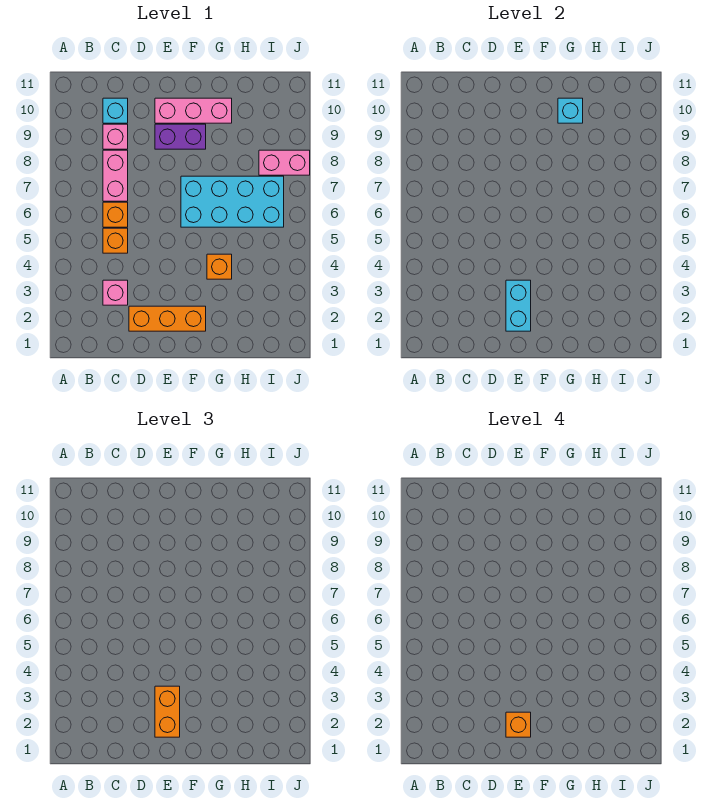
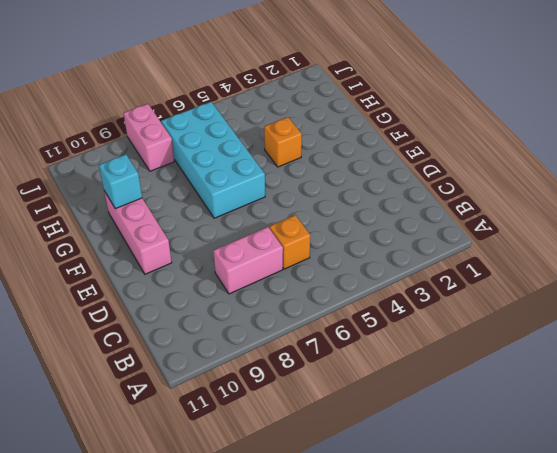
none -> pink brick C3 level 1
none -> orange brick C5 level 1
none -> pink brick C9 level 1

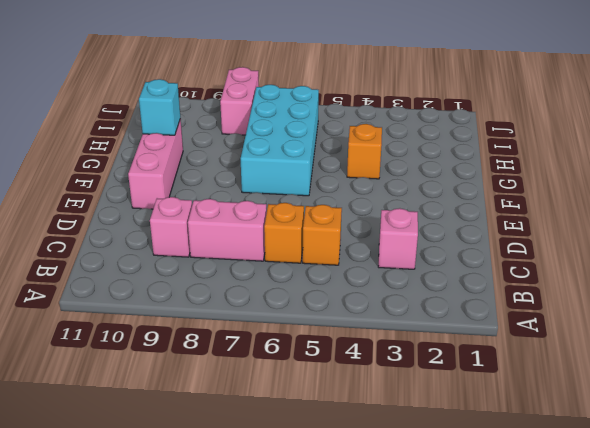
none -> cyan brick C10 level 1
none -> orange brick D2:F2 level 1
none -> purple brick E9:F9 level 1

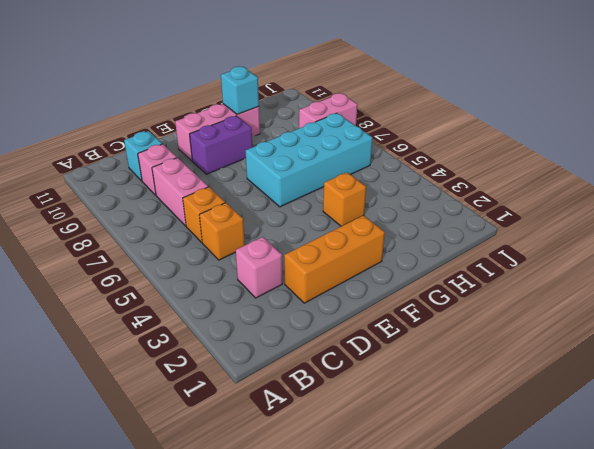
none -> cyan brick E2:E3 level 2
none -> orange brick E2:E3 level 3
none -> orange brick E2 level 4

